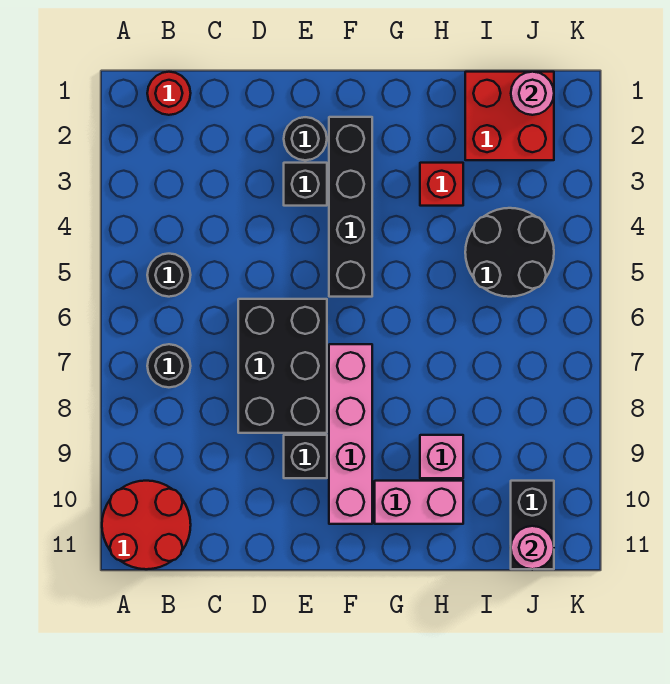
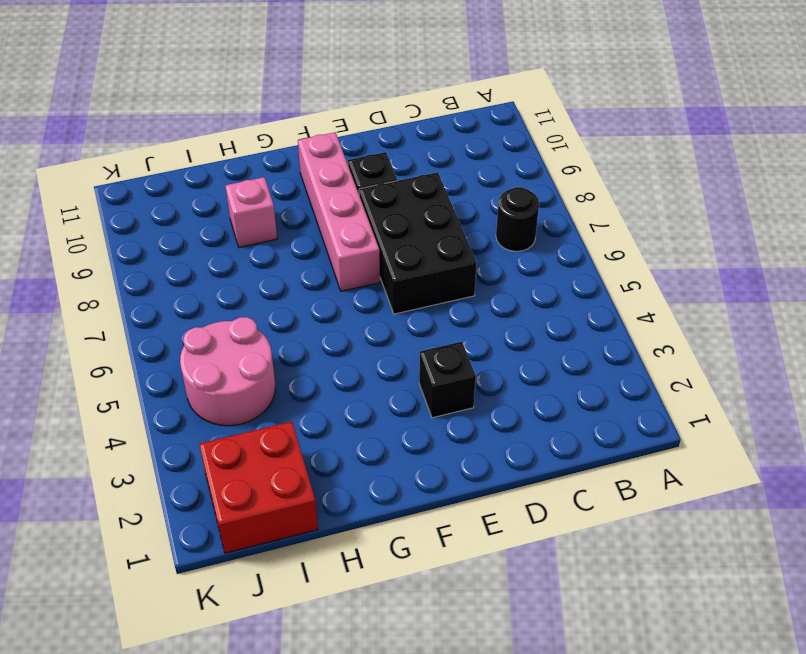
pink round brick I4:J5 level 1 -> black round brick I4:J5 level 1
none -> red round brick A10:B11 level 1
none -> red round brick B1 level 1
none -> black round brick B5 level 1

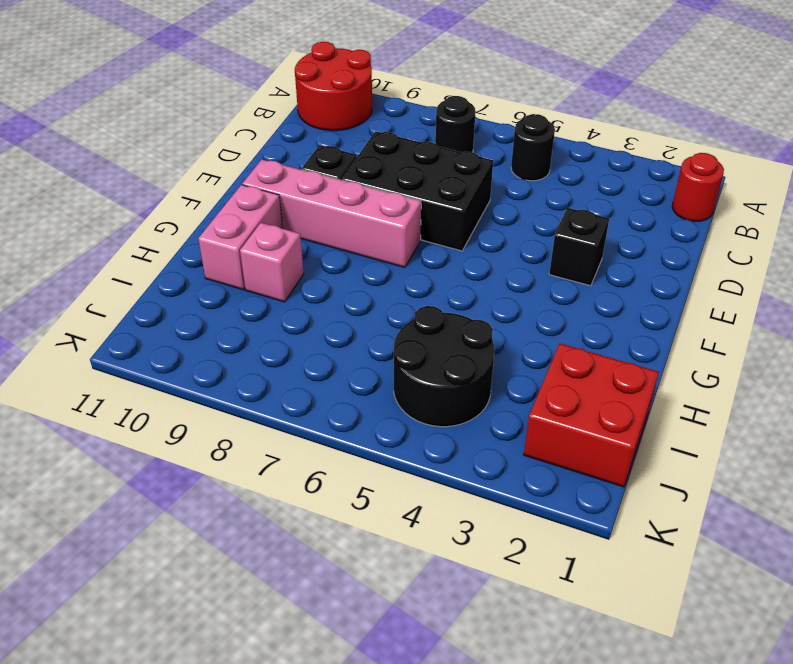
none -> black round brick E2 level 1
none -> black brick F2:F5 level 1
none -> red brick H3 level 1

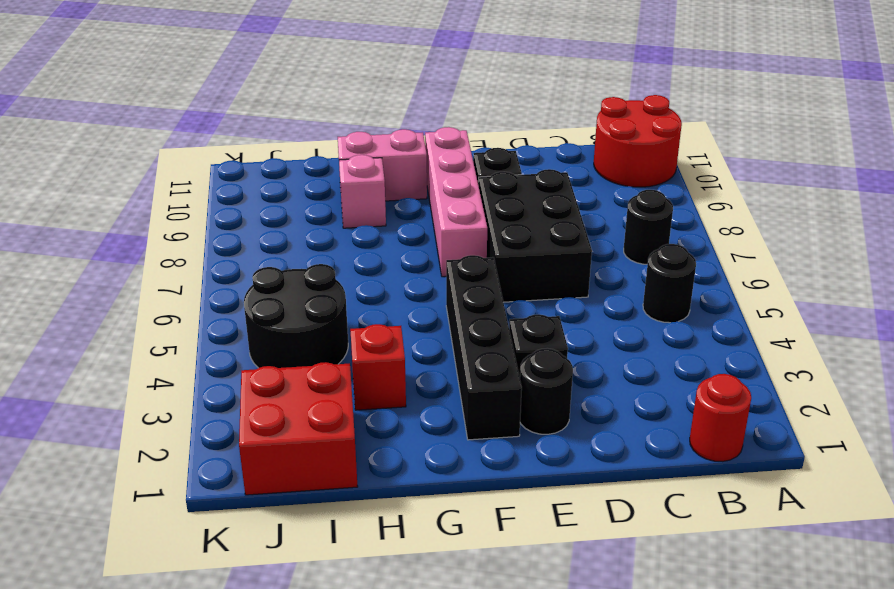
none -> black brick J10:J11 level 1
none -> pink round brick J1 level 2
none -> pink round brick J11 level 2

